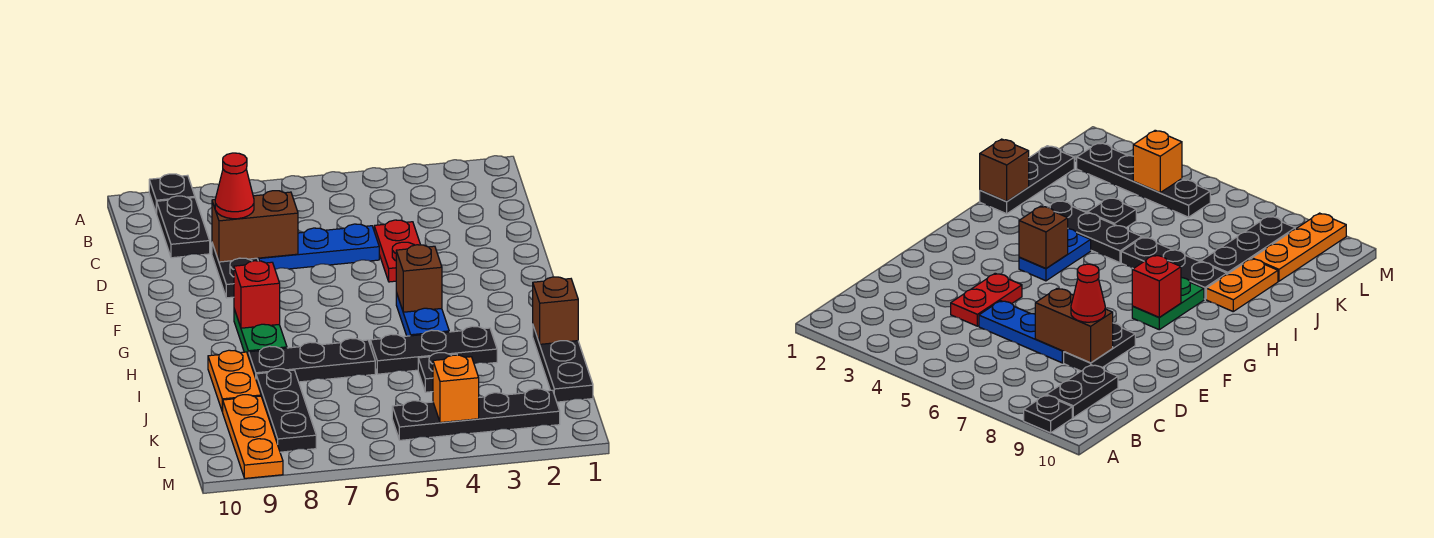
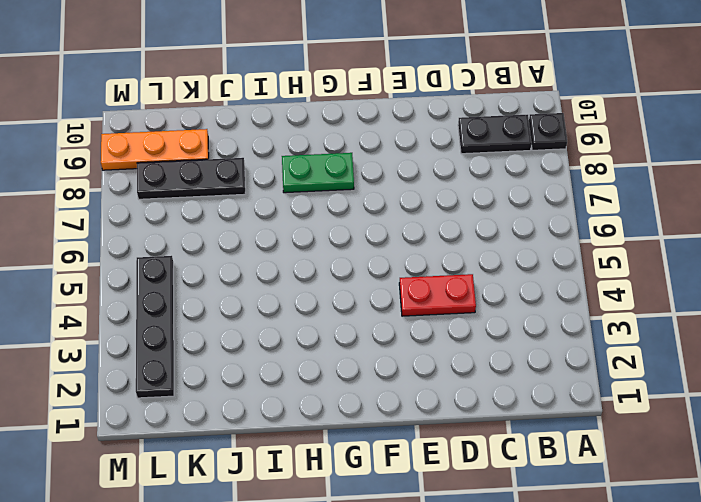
none -> blue plate D5:D7 level 1
none -> black plate D8:E8 level 1
none -> blue plate G4:H4 level 1

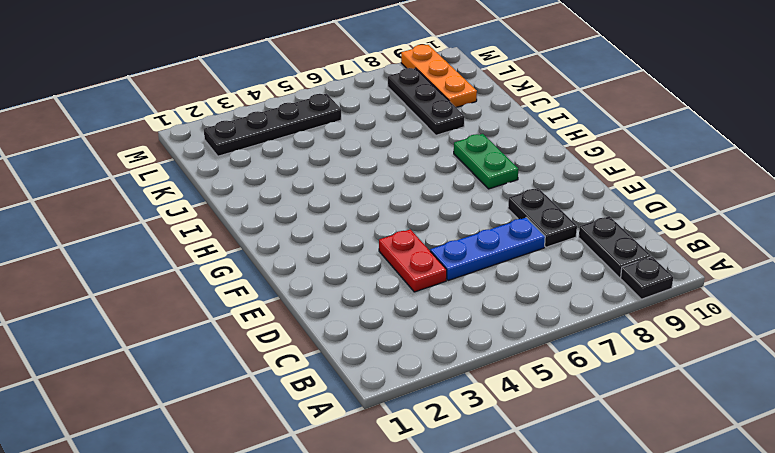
none -> blue plate G4:H4 level 1
none -> black plate I1:K1 level 1
none -> black plate I3:I5 level 1

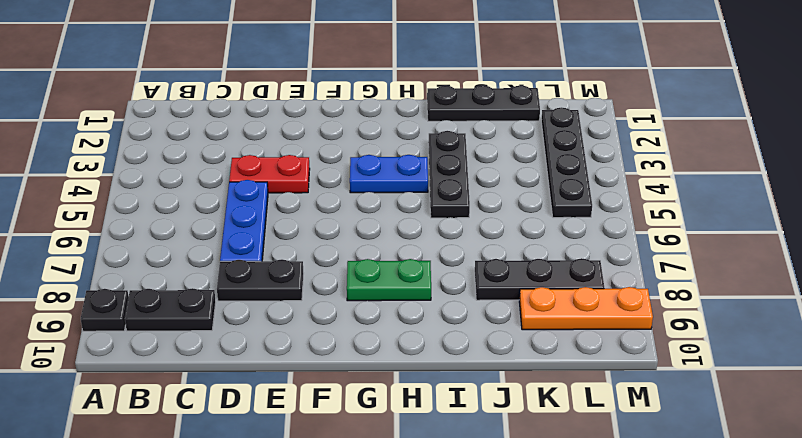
none -> black plate I6:I8 level 1
none -> orange plate I9:J9 level 1
none -> black plate J4 level 1

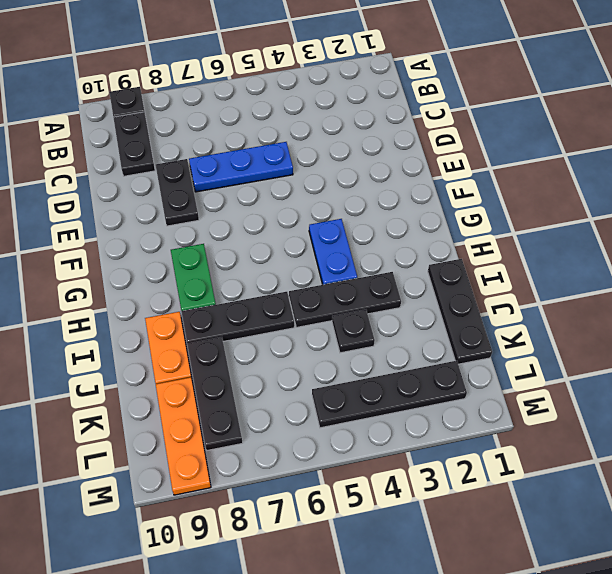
none -> red plate D4:E4 level 1
none -> brown brick D7:D8 level 2
none -> brown brick G4 level 2

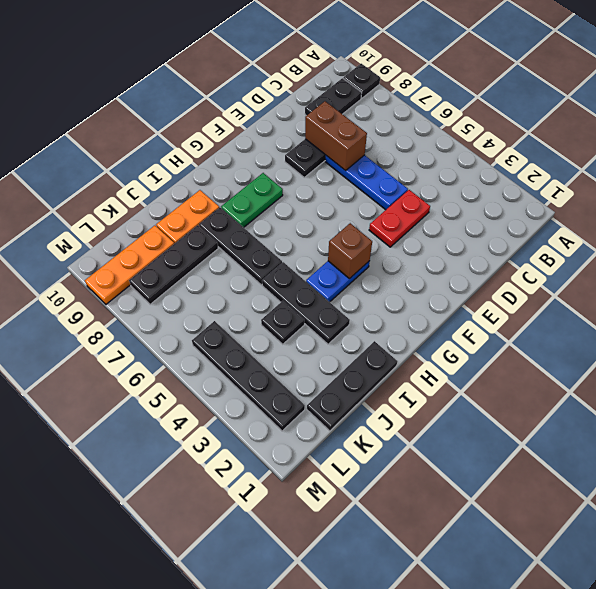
none -> red brick G8 level 2
none -> brown brick I1 level 2
none -> orange brick L4 level 2

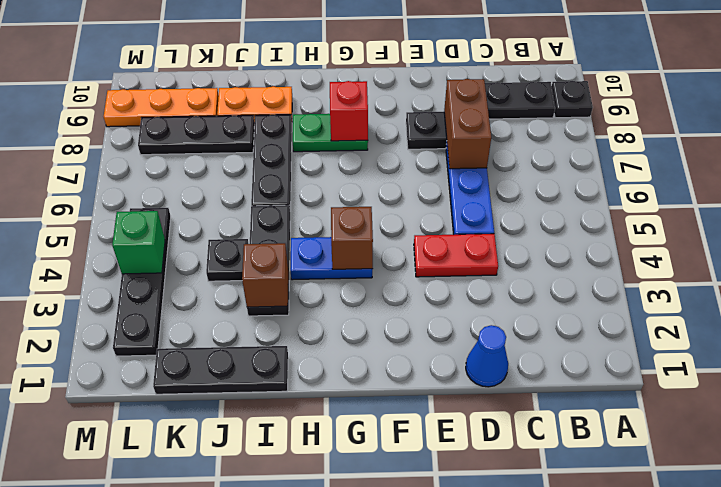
blue cone D1 level 1 -> none
brown brick I3 level 2 -> brown brick I1 level 2
green brick L4 level 2 -> orange brick L4 level 2
none -> red cone D8 level 3

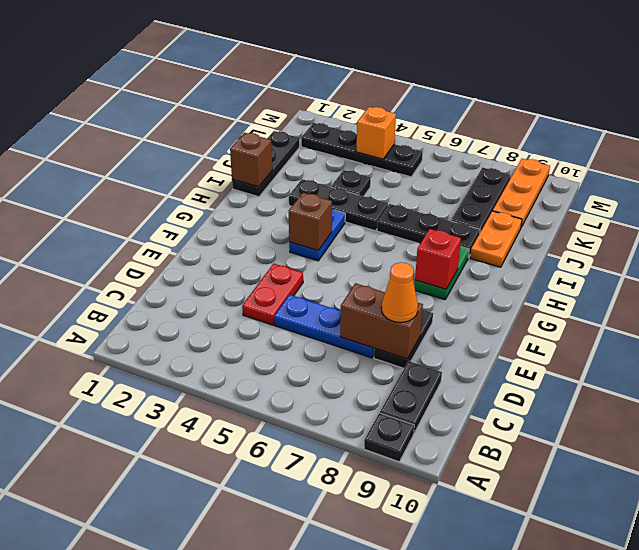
orange cone D8 level 3 -> red cone D8 level 3

